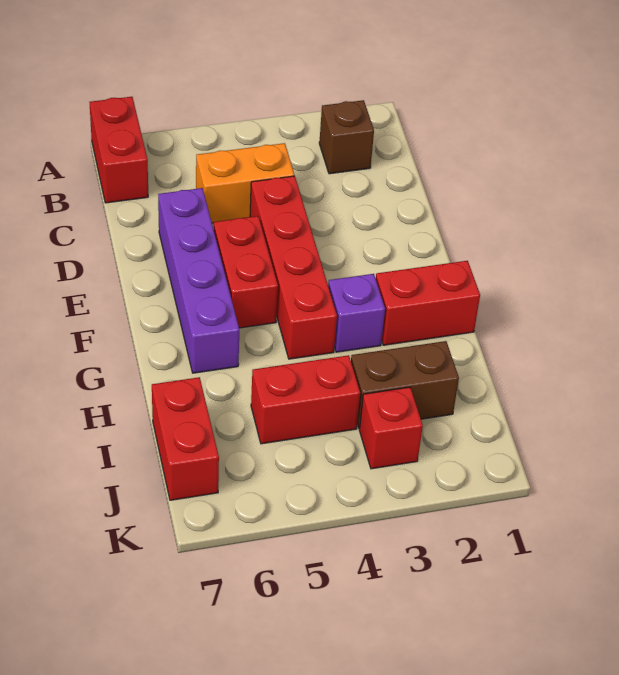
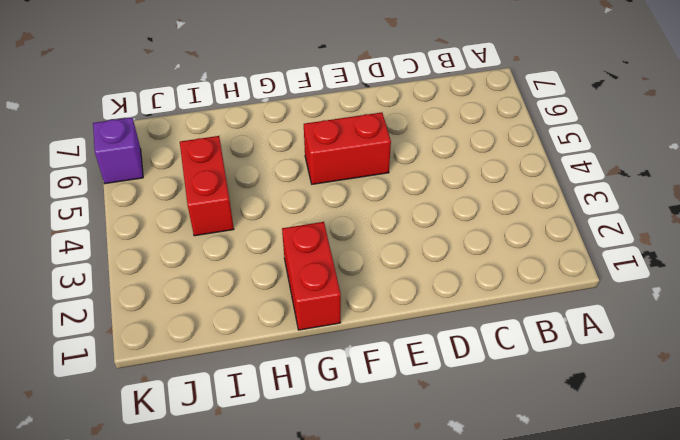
purple brick K6 level 1 -> purple brick G3 level 1
none -> red brick A7:B7 level 1
none -> brown brick B2 level 1
none -> orange brick C4:C5 level 1

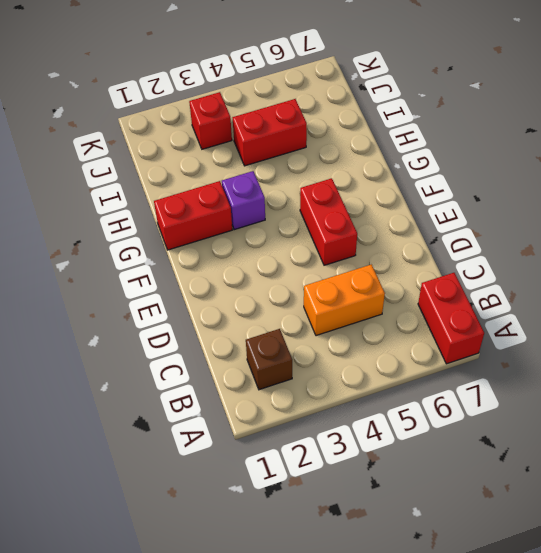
none -> red brick D4:G4 level 1
none -> purple brick D6:G6 level 1
none -> brown brick I2:I3 level 1

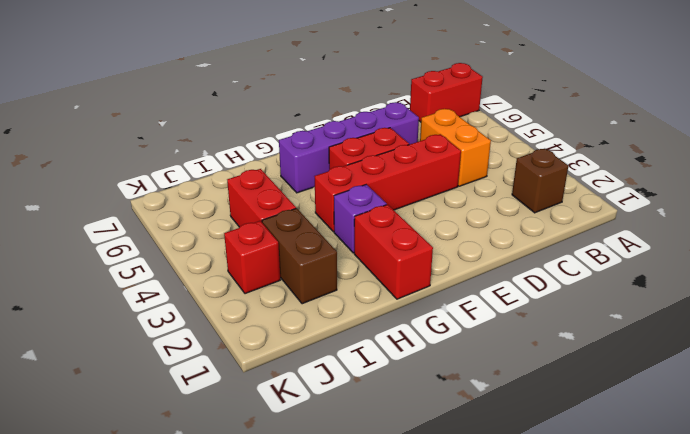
none -> red brick I7:J7 level 1

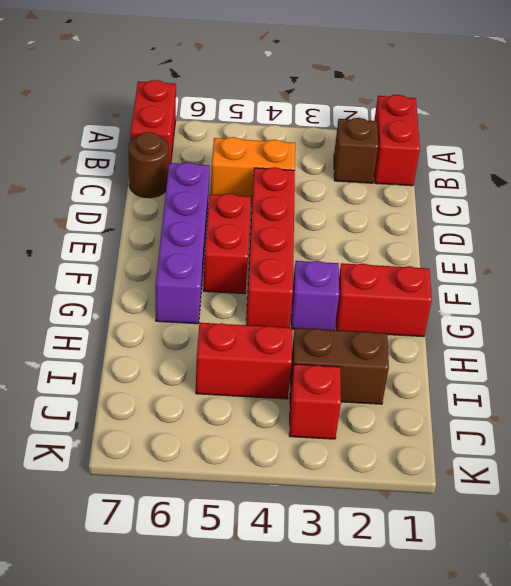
red brick A1:B1 level 1 -> red brick I7:J7 level 1
brown round brick C7 level 1 -> none

